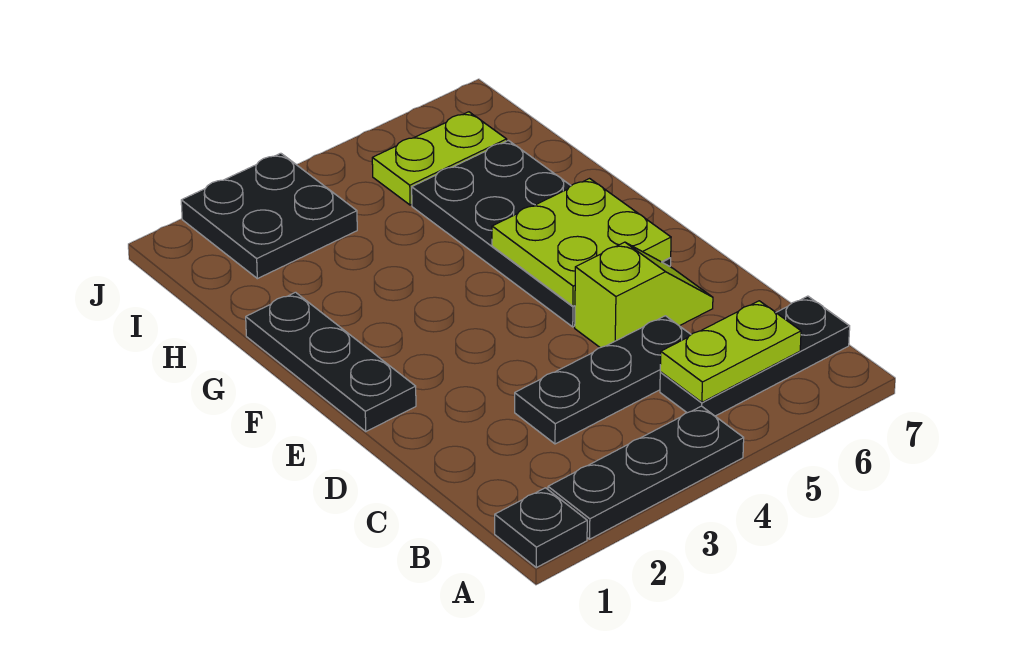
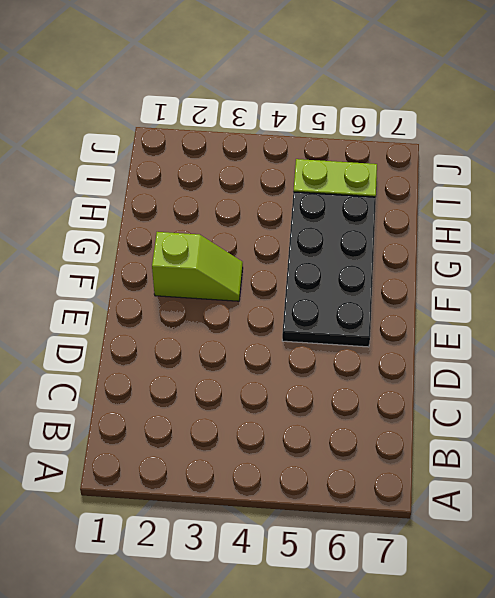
lime slope F2:F3 level 1 top 2 -> lime slope D5:D6 level 1 top 5
none -> black plate A1 level 1
none -> black plate A2:A4 level 1

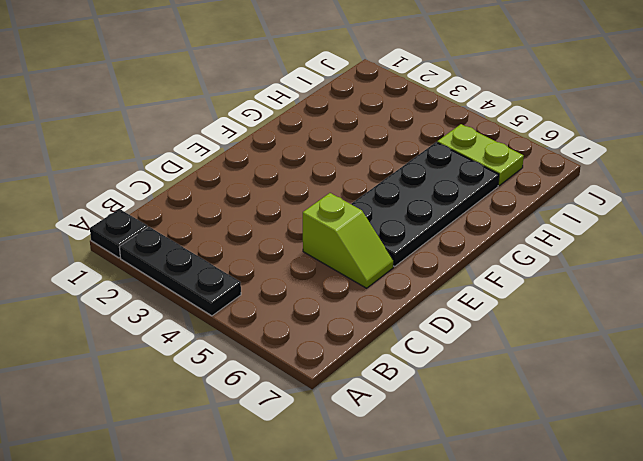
none -> black plate B5:B7 level 1
none -> black plate C3:C5 level 1

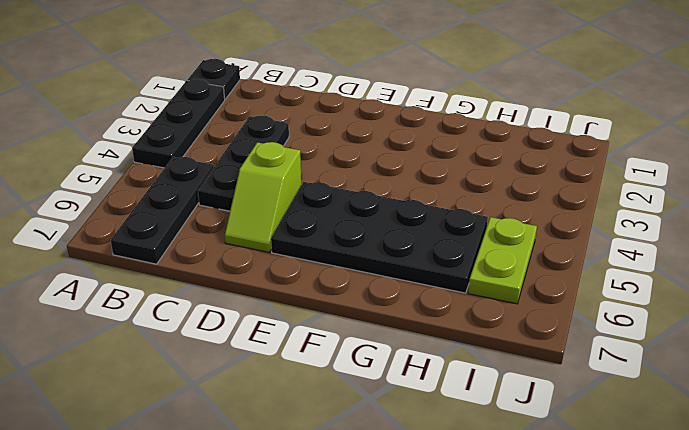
none -> black plate E1:G1 level 1
none -> black plate I2:J3 level 1

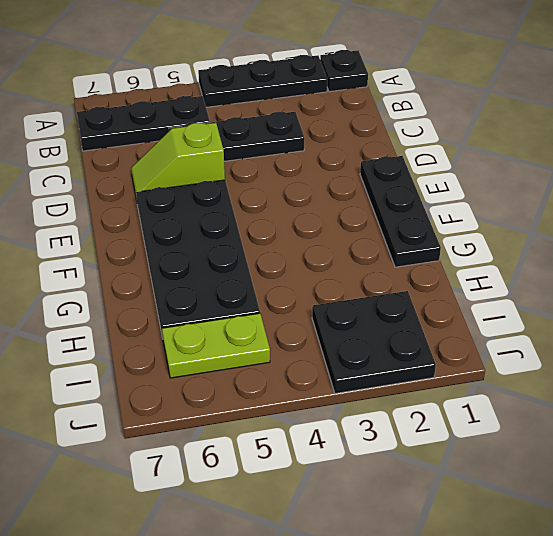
none -> lime plate B5:B6 level 2
none -> lime plate E5:F6 level 2

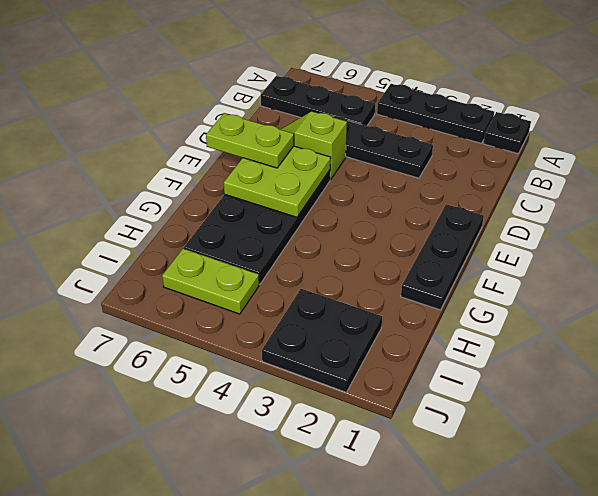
lime plate E6:E7 level 3 -> lime plate B5:B6 level 2

